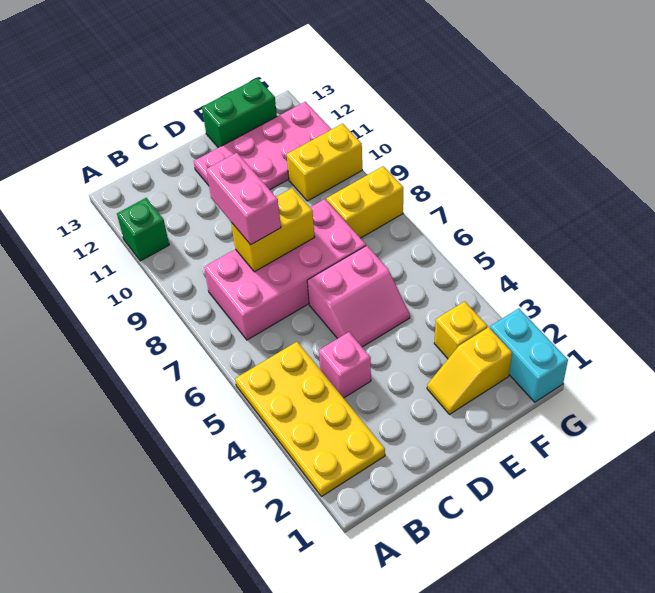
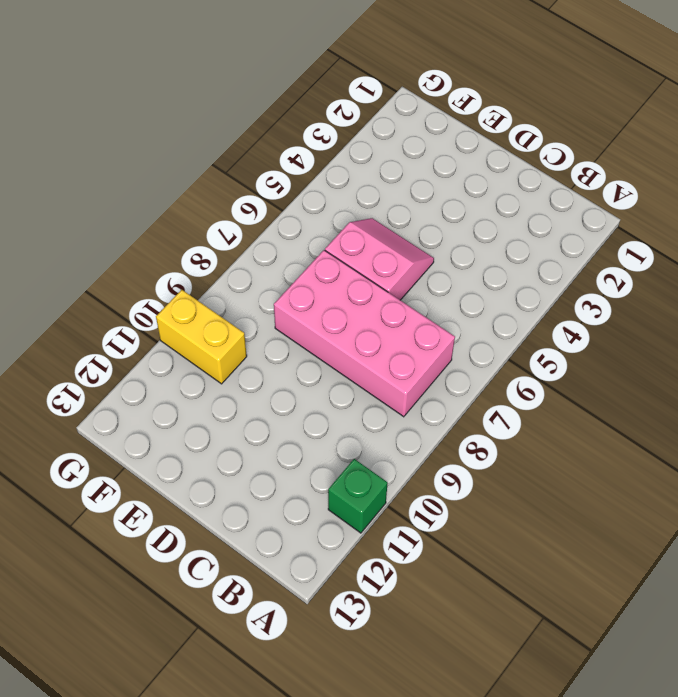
none -> yellow plate A2:B5 level 1
none -> pink brick C4 level 1
none -> pink plate D11:G12 level 1

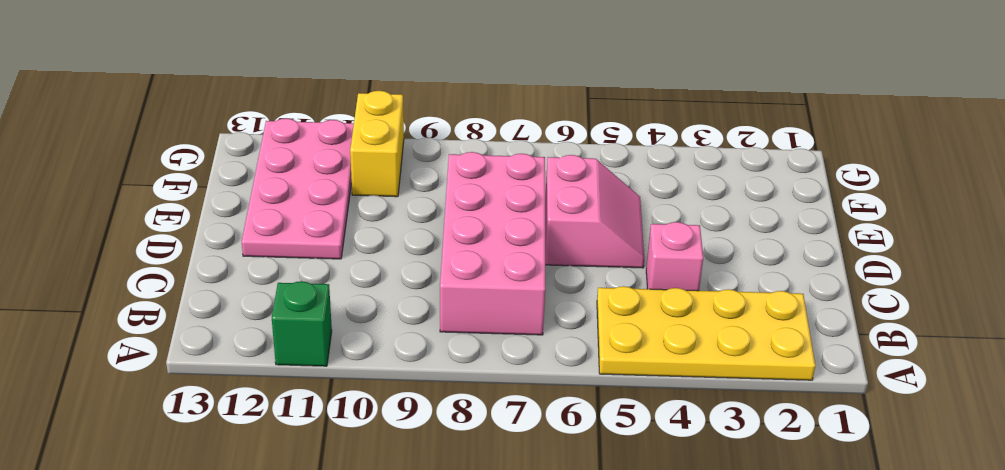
none -> yellow slope E2:F2 level 1 top F
none -> green brick E13:F13 level 1
none -> yellow brick F3 level 1

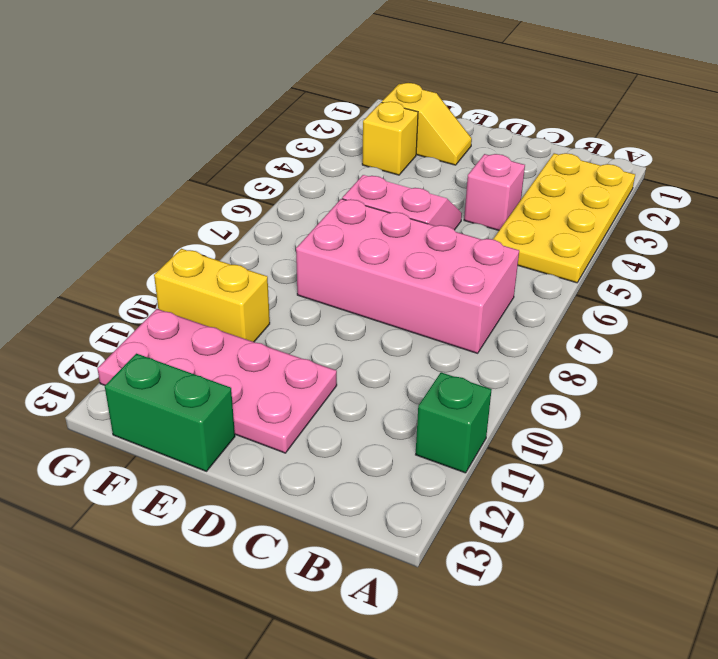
none -> yellow brick F8:G8 level 1
none -> cyan brick G1:G2 level 1
none -> yellow brick C8:D8 level 2

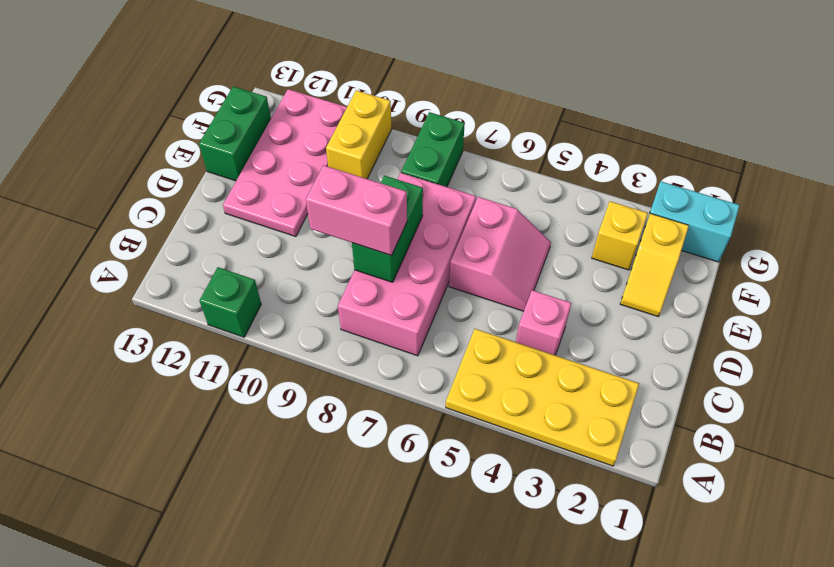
green brick C8:D8 level 2 -> yellow brick C8:D8 level 2
green brick F8:G8 level 1 -> yellow brick F8:G8 level 1

